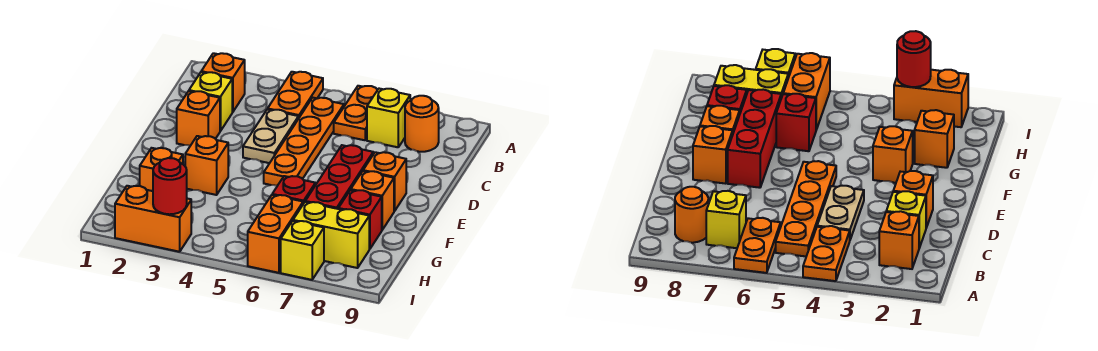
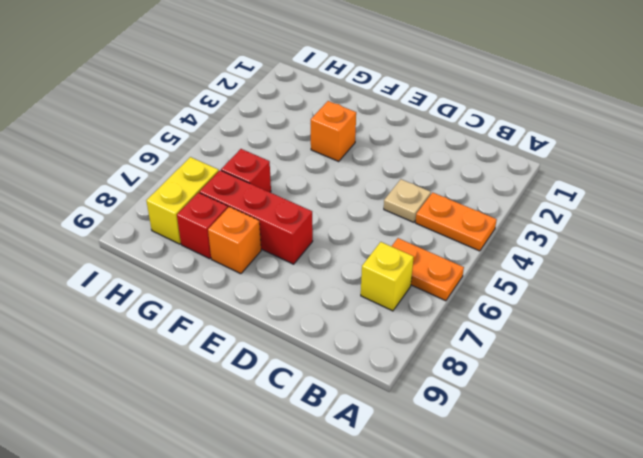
tan plate C4 level 1 -> tan plate C4:D4 level 1
none -> orange brick B2 level 1
none -> orange plate B5:E5 level 1
none -> orange round brick B8 level 1

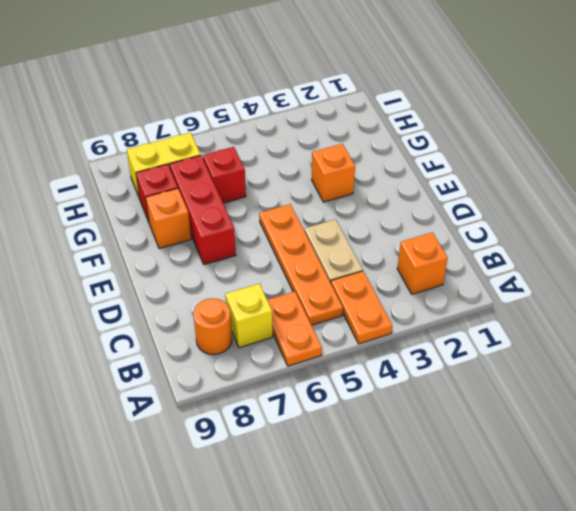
none -> yellow brick C2 level 1
none -> orange brick D2 level 1
none -> orange brick E8 level 1

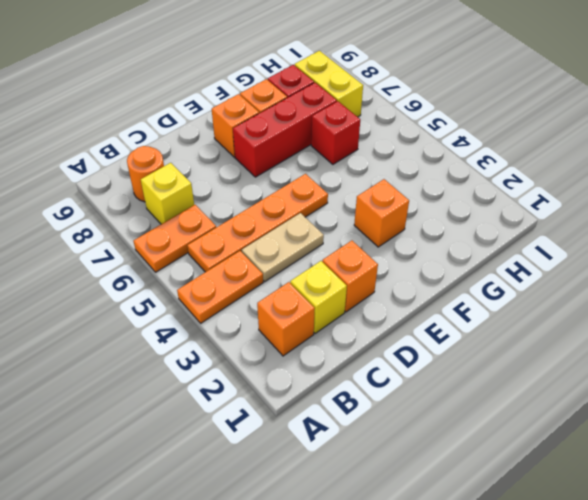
none -> orange brick G2 level 1
none -> orange brick H6:I6 level 1
none -> orange brick I2:I3 level 1

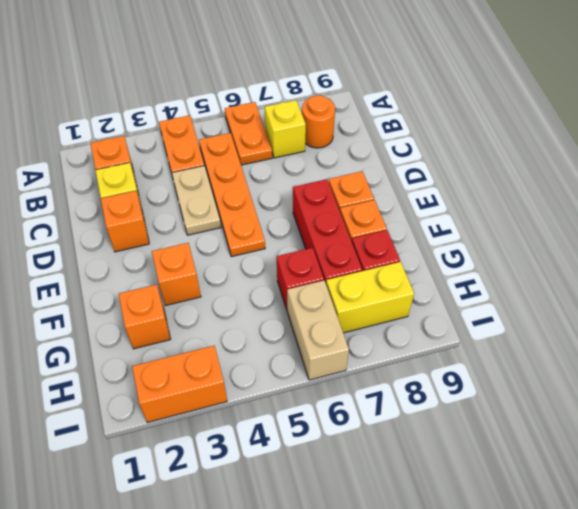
tan brick H6:I6 level 1 -> orange brick H6:I6 level 1
none -> yellow brick I7 level 1
none -> red round brick I3 level 2

